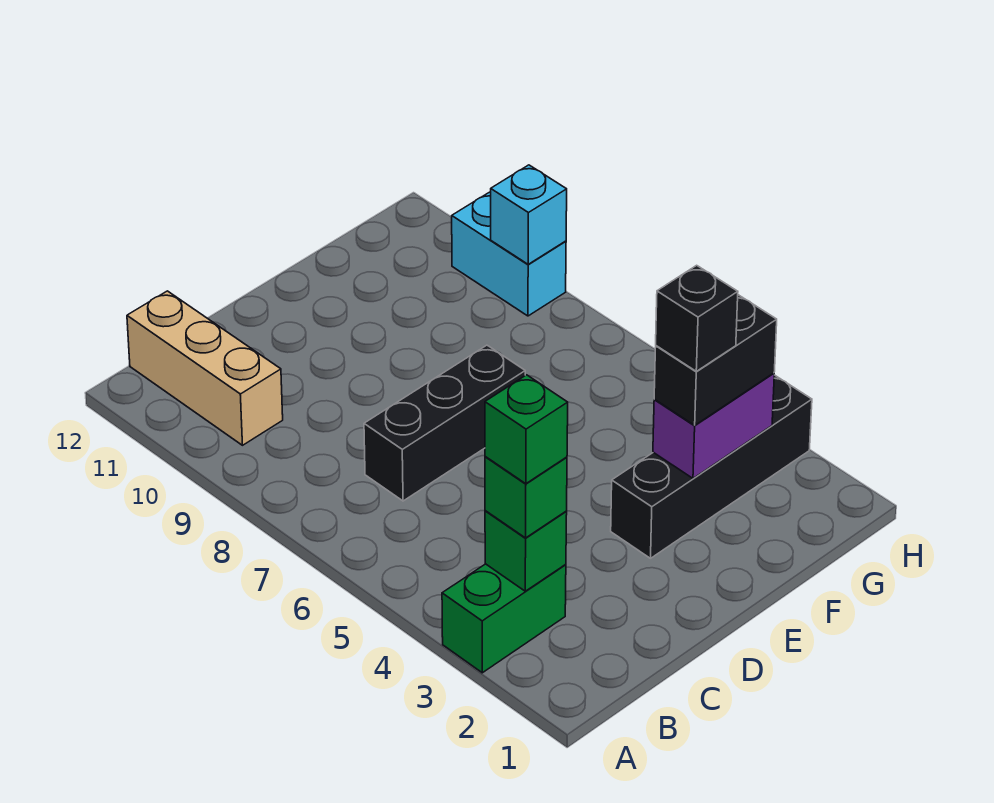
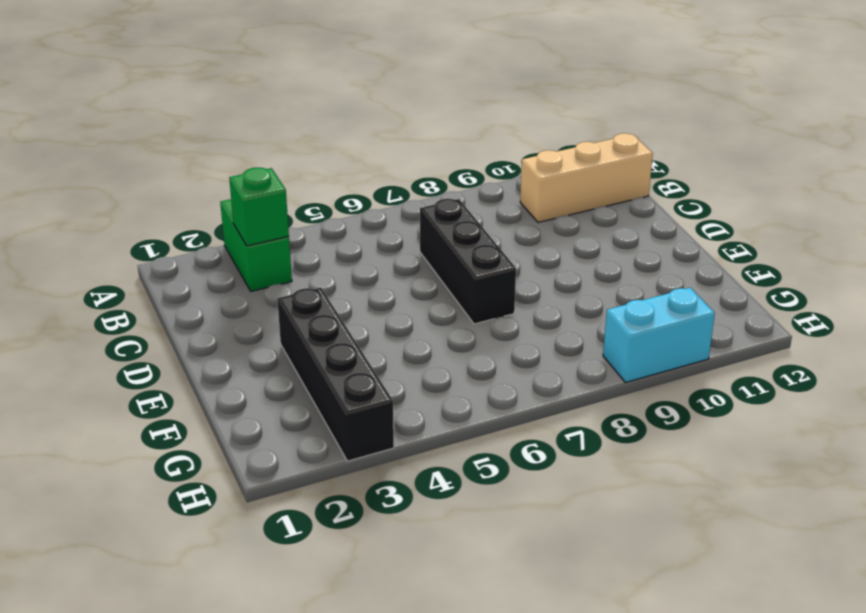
none -> purple brick F3:G3 level 2
none -> cyan brick H9 level 2
none -> green brick B3 level 3

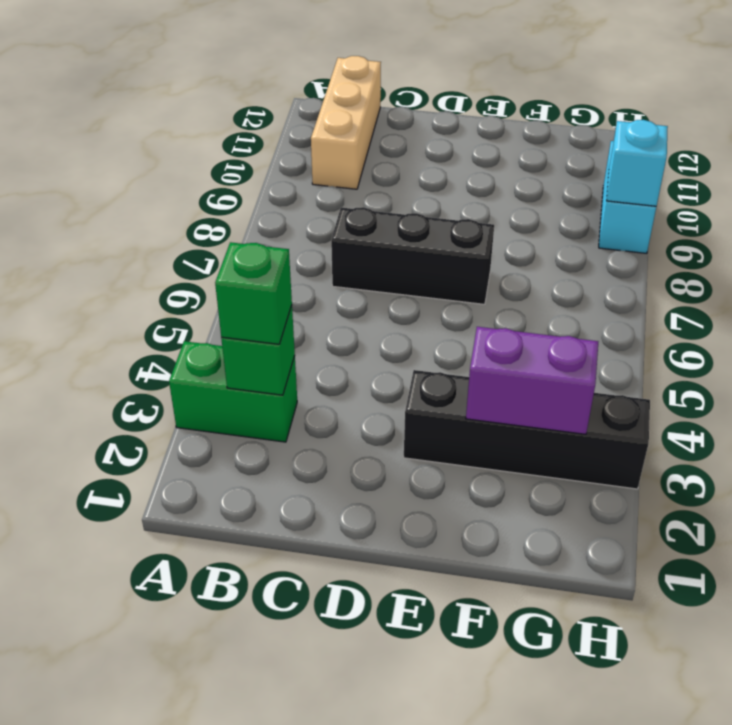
none -> black brick F3:G3 level 3
none -> green brick B3 level 4
none -> black brick F3 level 4

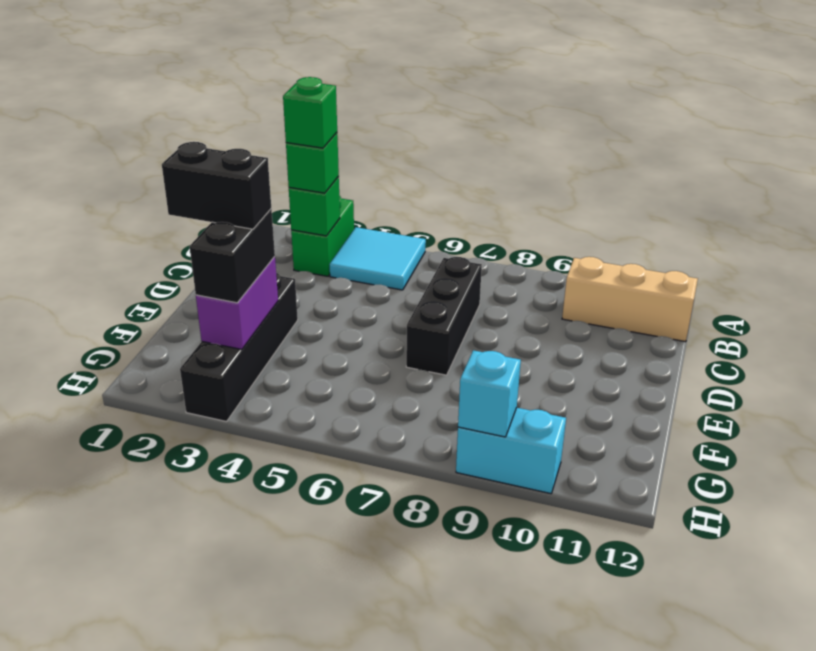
cyan tile A4:B5 level 1 -> none
black brick F2:F3 level 4 -> black brick F3 level 4

